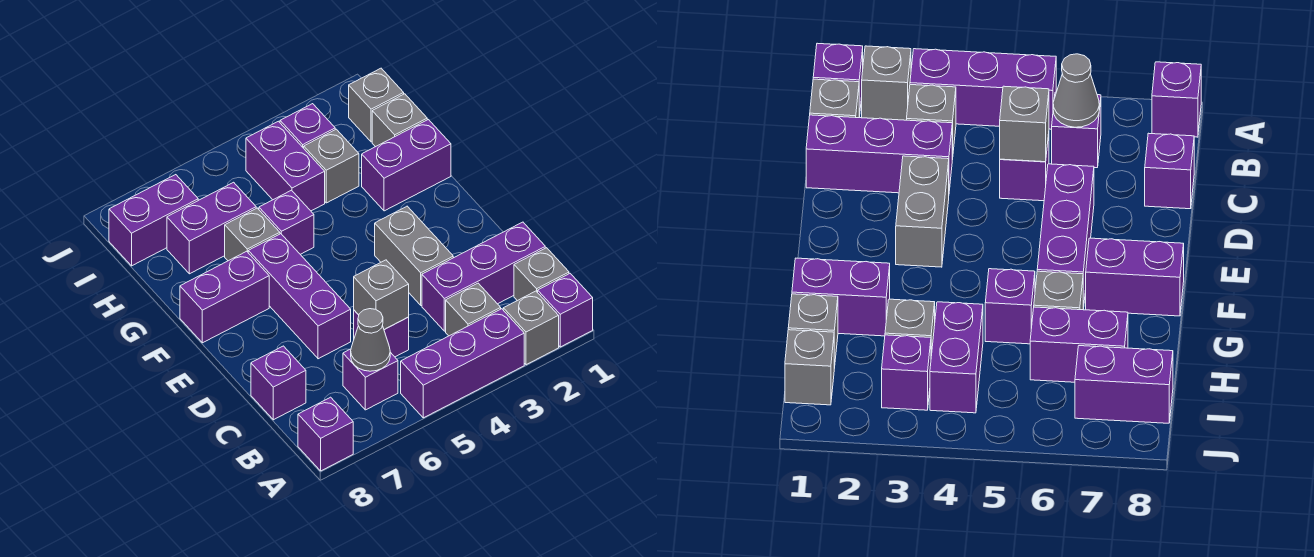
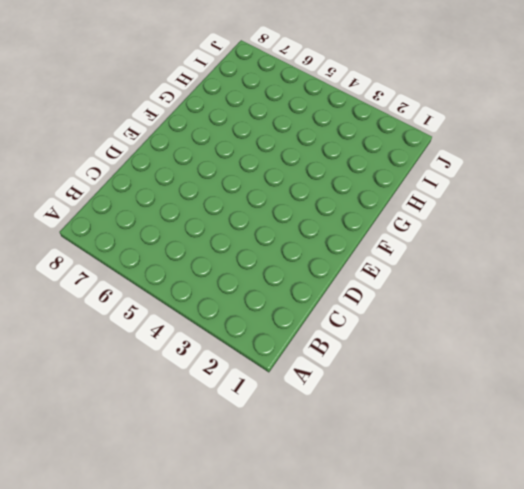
none -> purple brick A1 level 1
none -> grey brick A2 level 1
none -> purple brick A3:A5 level 1

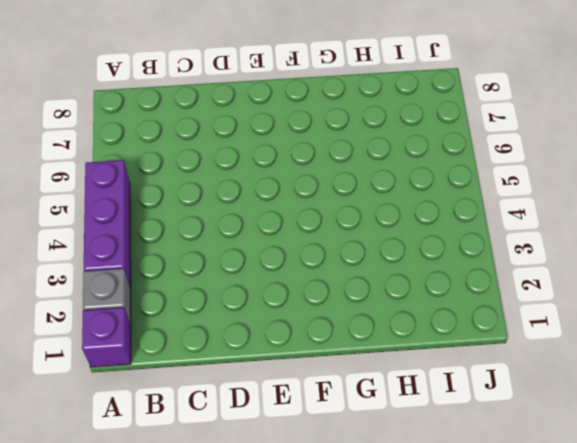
none -> purple brick A8 level 1
none -> grey brick B1 level 1
none -> grey brick B3 level 1

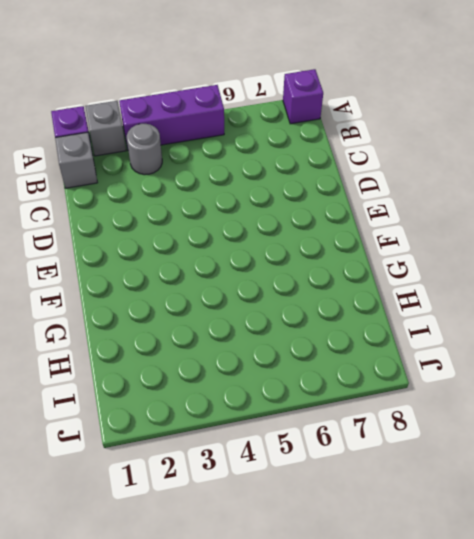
grey round brick B3 level 1 -> grey brick B3 level 1
none -> purple brick B6 level 1
none -> purple brick C1:C3 level 1
none -> purple brick C5 level 1

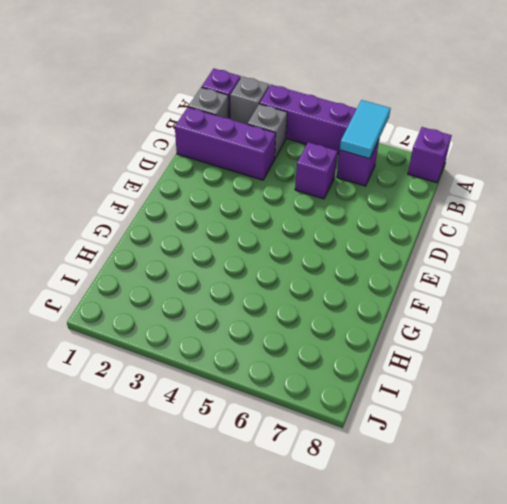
cyan tile A6:B6 level 2 -> grey cone B6 level 2
none -> purple brick C8 level 1
none -> grey brick D3:E3 level 1
none -> purple brick D6:F6 level 1

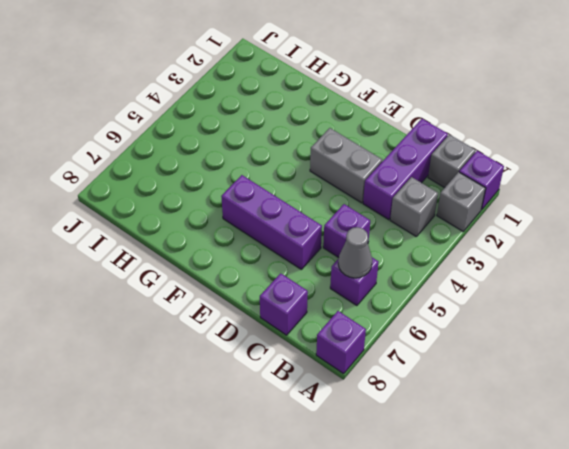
none -> purple brick A3:A5 level 1
none -> purple brick F7:F8 level 1
none -> purple brick G1:G2 level 1

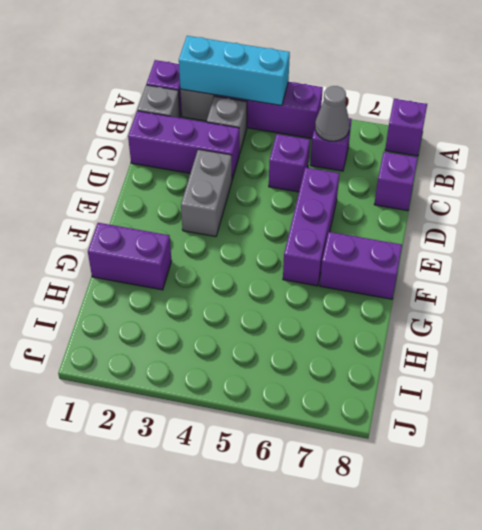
cyan brick A2:A4 level 2 -> none
none -> purple brick G5 level 1
none -> grey brick G6 level 1
none -> grey brick H1 level 1

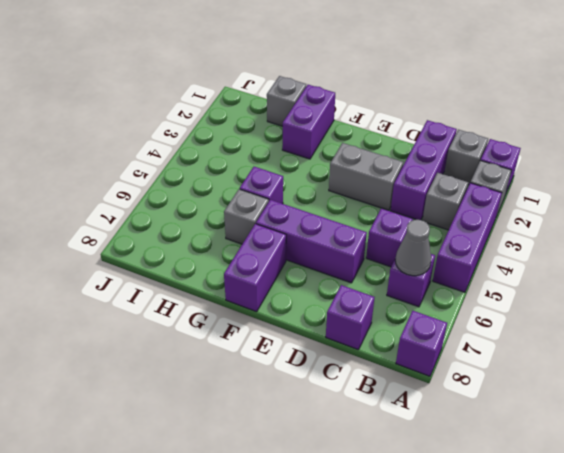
none -> grey brick H3 level 1
none -> purple brick H4:I4 level 1
none -> purple brick H6:H7 level 1

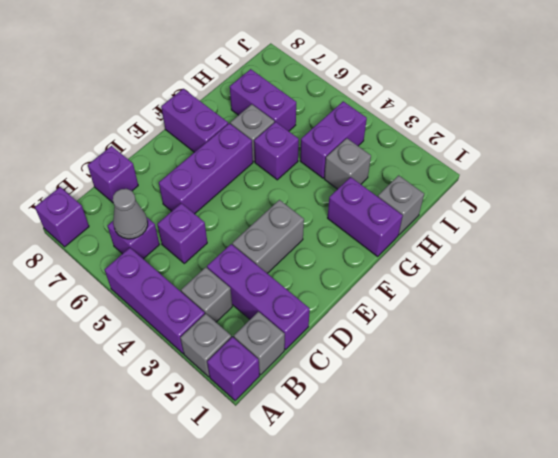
none -> grey brick I1 level 1
none -> purple brick I3 level 1
none -> purple brick I7:I8 level 1

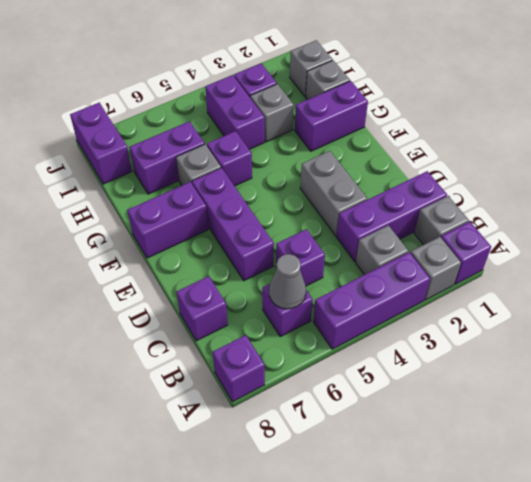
purple brick I8:J8 level 1 -> purple brick I7:I8 level 1
none -> grey brick C5 level 2

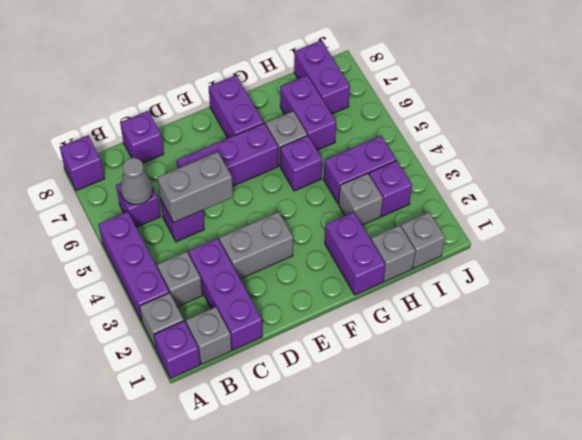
grey brick C5:D5 level 2 -> grey brick C5 level 2

